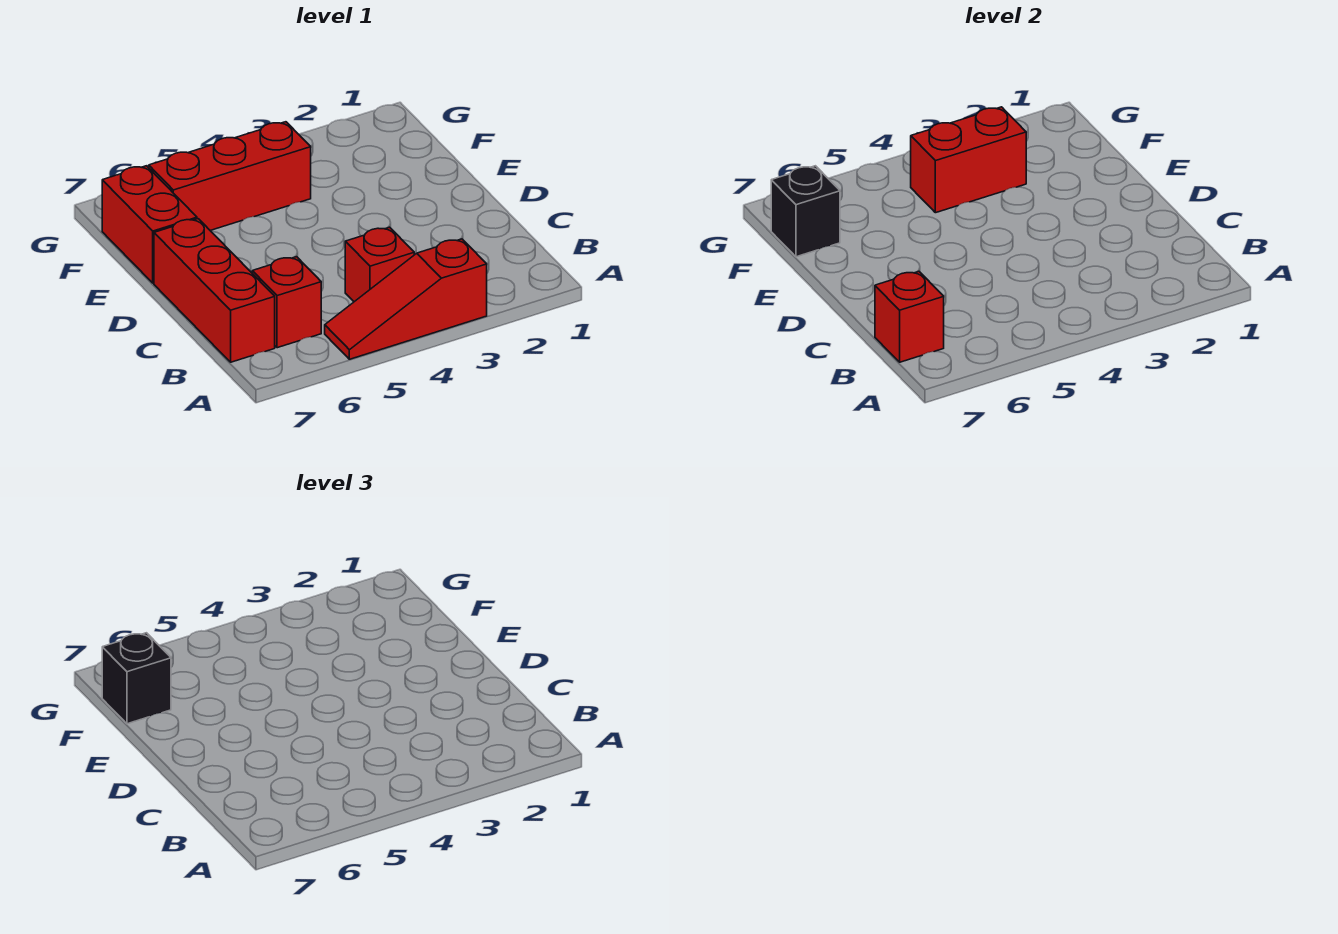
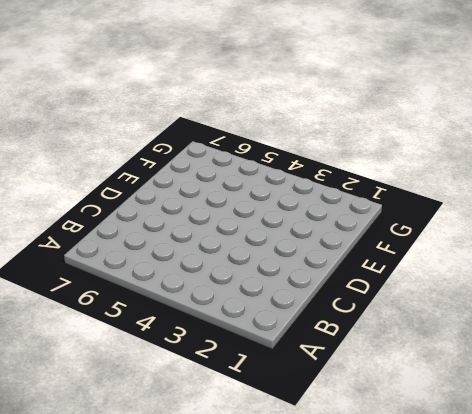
none -> red slope A3:A5 level 1 top 3
none -> red brick B4 level 1

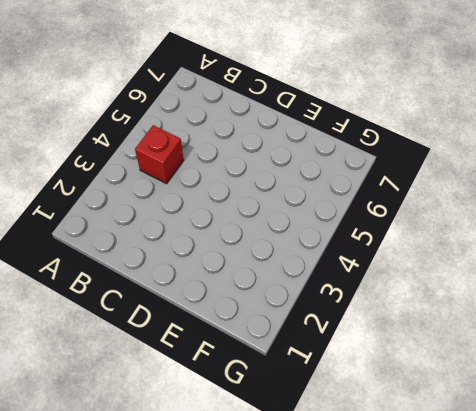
none -> red slope A3:A5 level 1 top 3
none -> red brick B6 level 1

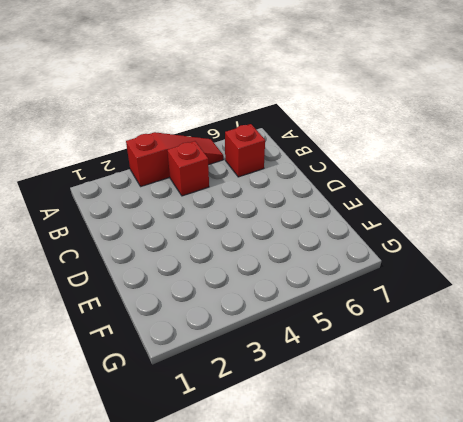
none -> red brick B7:D7 level 1
none -> red brick E7:F7 level 1

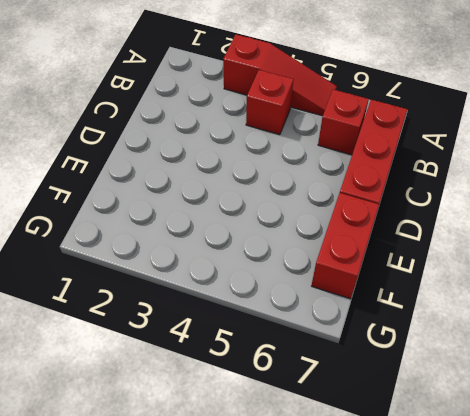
none -> red brick F4:F6 level 1
none -> red brick B7 level 2

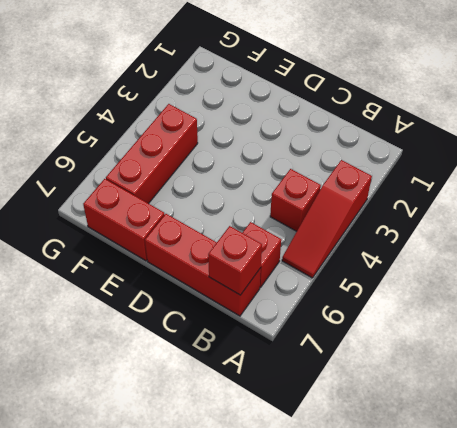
none -> red brick F3:F4 level 2
none -> black brick F7 level 2

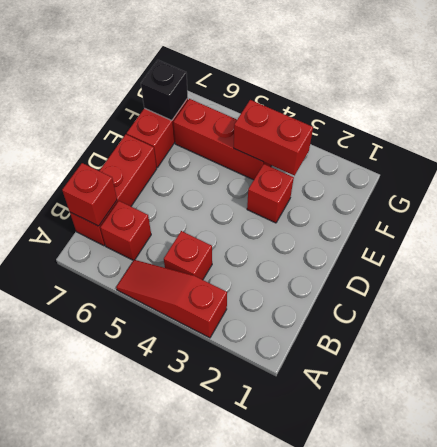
red brick E3 level 1 -> none
none -> black brick F7 level 3

